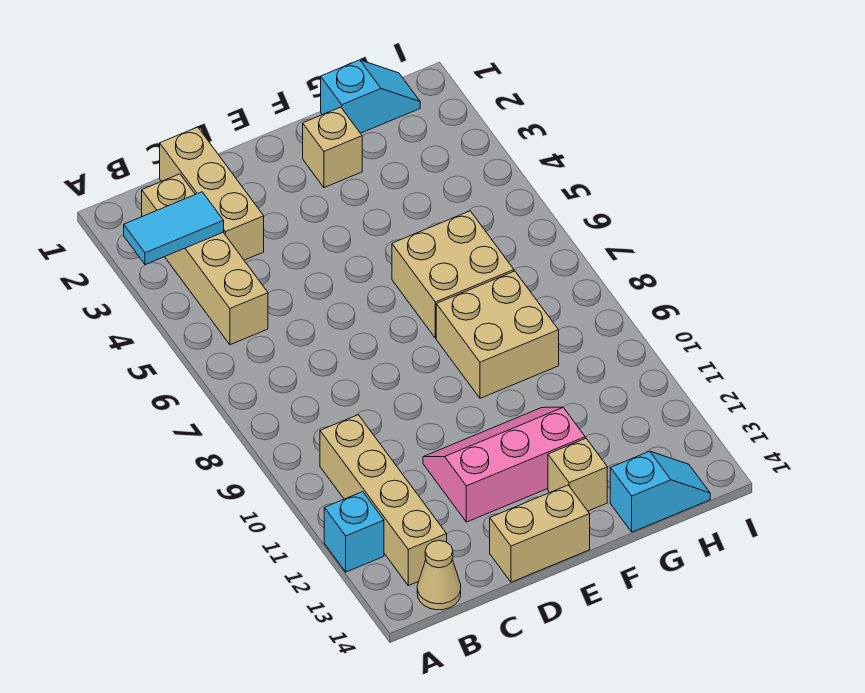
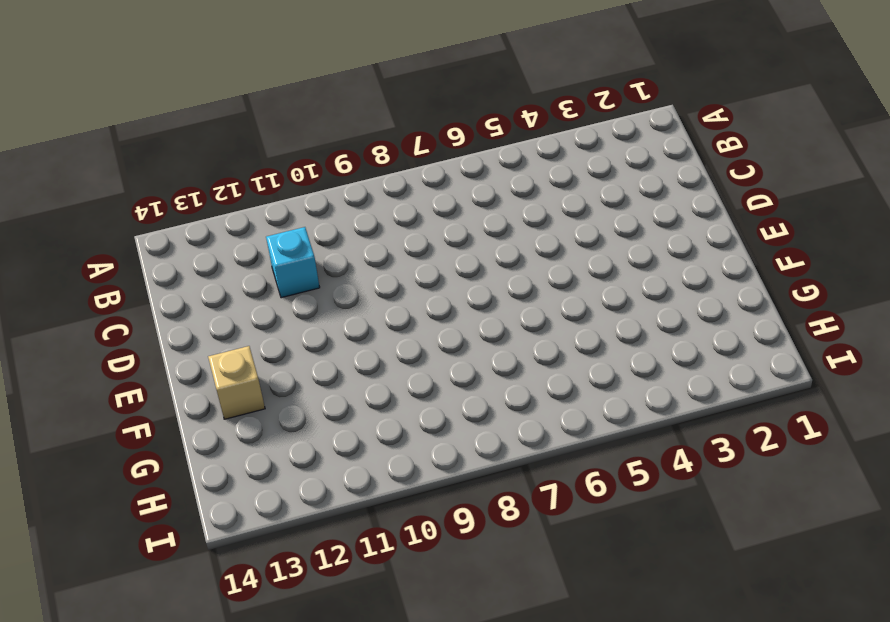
cyan brick C11 level 1 -> cyan brick A12 level 1
none -> tan brick B2:B5 level 1
none -> tan brick B10:B13 level 1
none -> tan cone B14 level 1

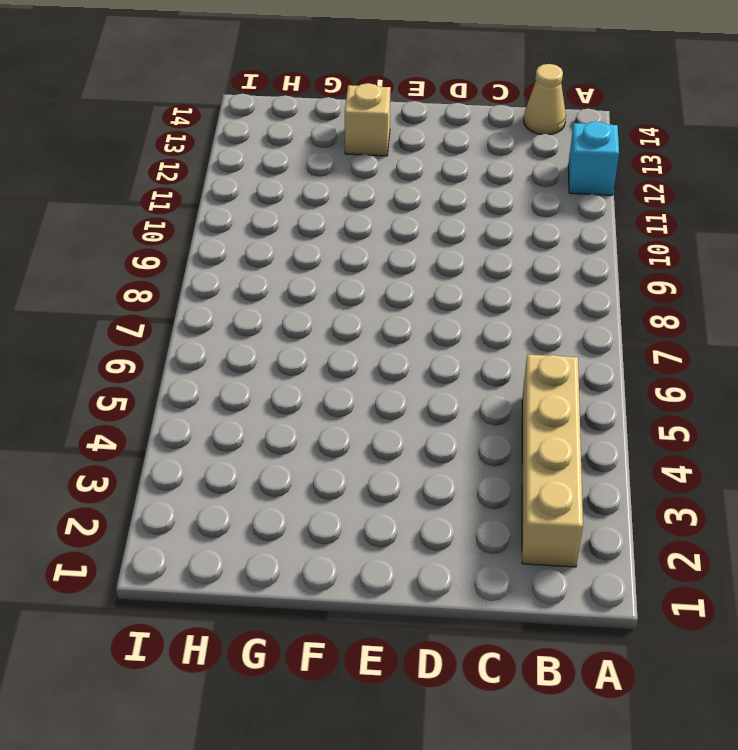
none -> tan brick B10:B13 level 1
none -> tan brick C1:C3 level 1
none -> pink slope D11:F12 level 1 top 12

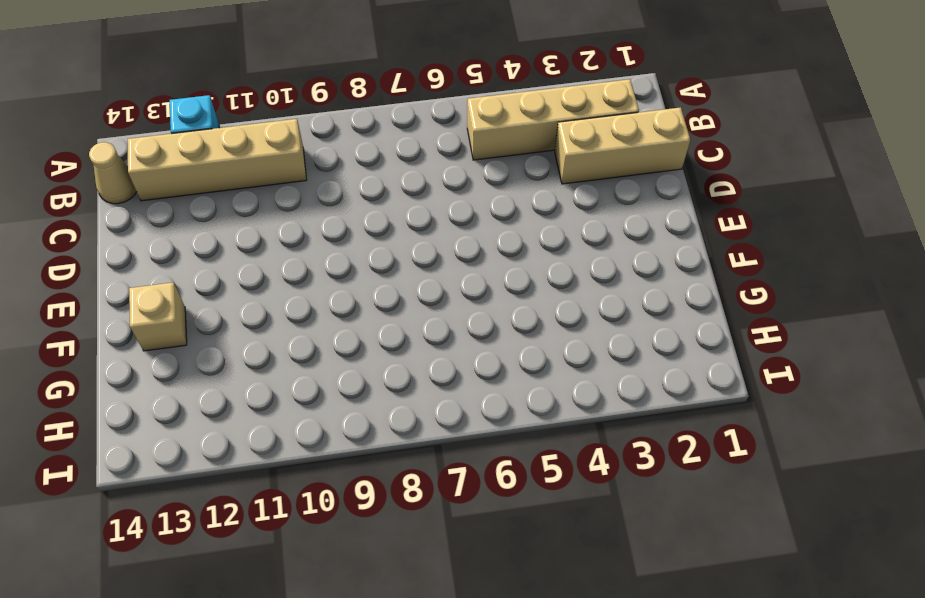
none -> pink slope D11:F12 level 1 top 12
none -> tan brick D14:E14 level 1
none -> tan brick F2 level 1

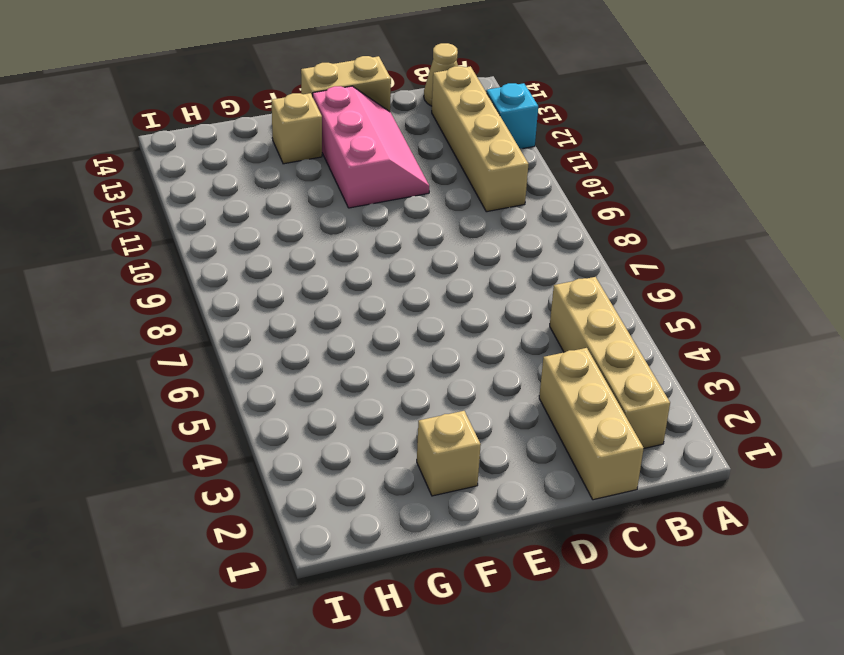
pink slope D11:E13 level 1 top E -> pink slope D11:F12 level 1 top 12
none -> tan brick F6:G7 level 1
none -> tan brick F8:G9 level 1
none -> cyan slope G1:H1 level 1 top G

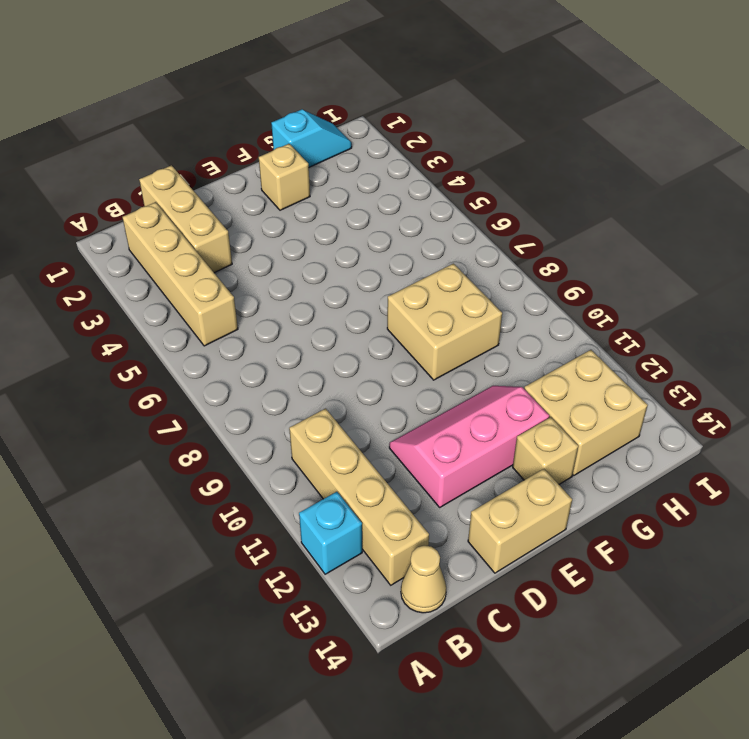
tan brick G12:H13 level 1 -> tan brick F6:G7 level 1
none -> cyan slope G14:H14 level 1 top G
none -> cyan tile A3:B3 level 2

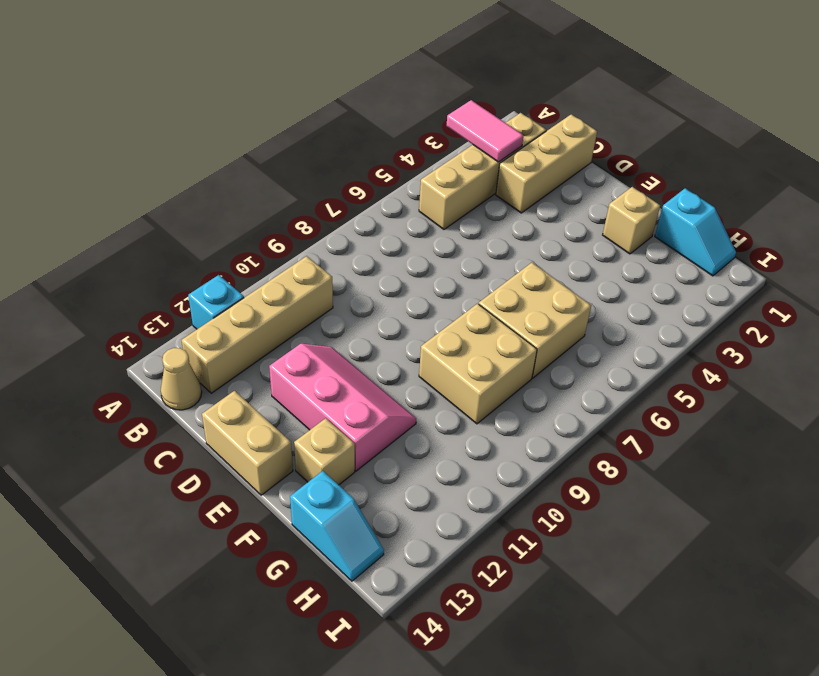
pink tile A3:B3 level 2 -> cyan tile A3:B3 level 2

